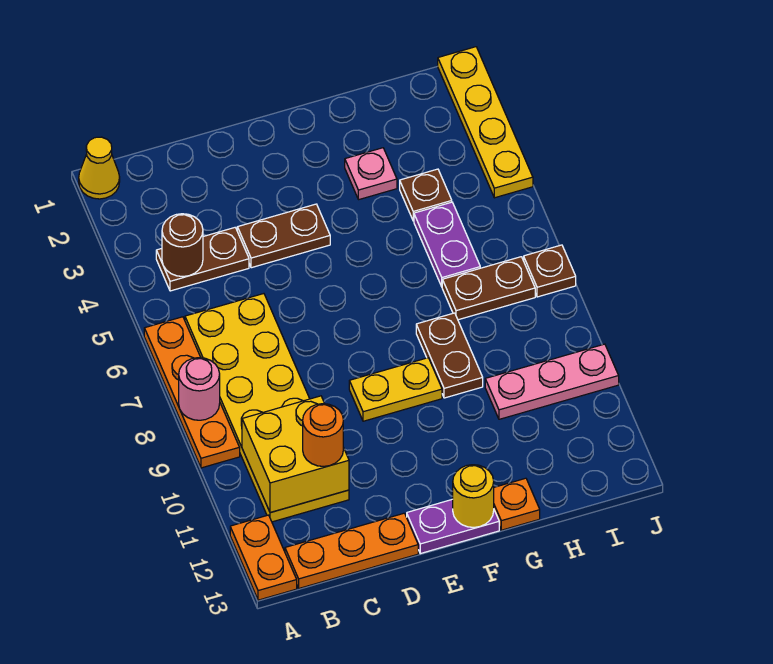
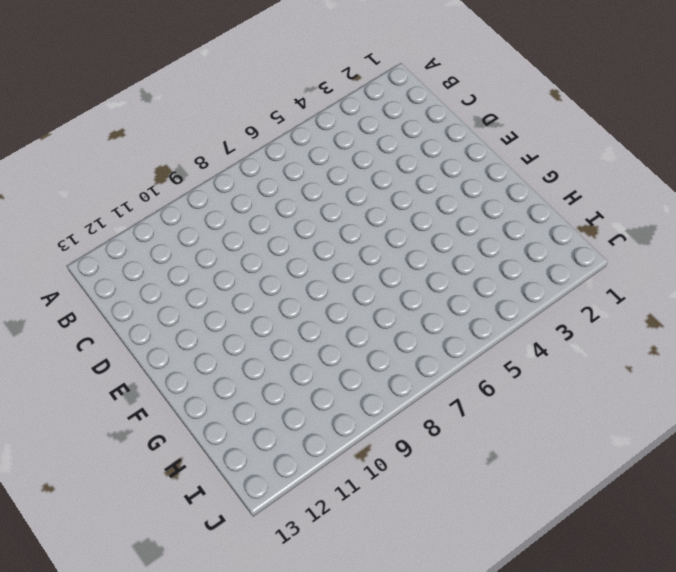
none -> yellow cone A1 level 1
none -> orange plate A6:A9 level 1
none -> orange plate A12:A13 level 1

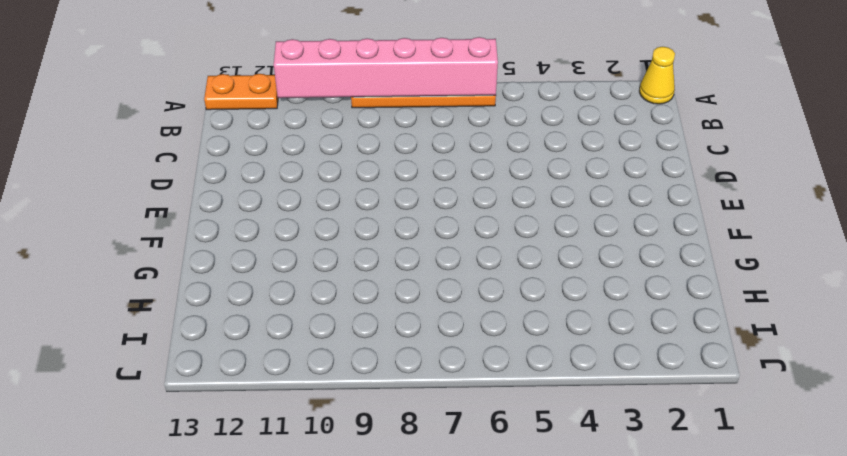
pink brick A6:A11 level 2 -> pink round brick A8 level 2
none -> brown plate B4:C4 level 1
none -> yellow plate B6:C11 level 1
none -> orange plate B13:D13 level 1

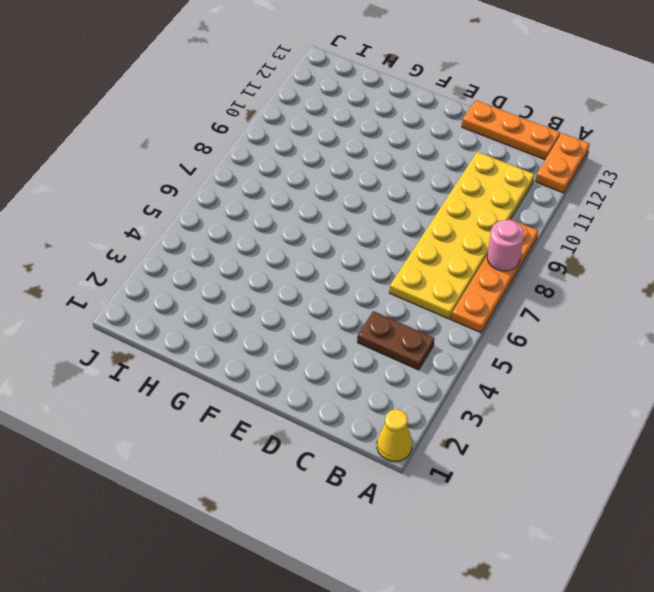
none -> brown plate D4:E4 level 1
none -> yellow plate E9:F9 level 1
none -> purple plate E13:F13 level 1

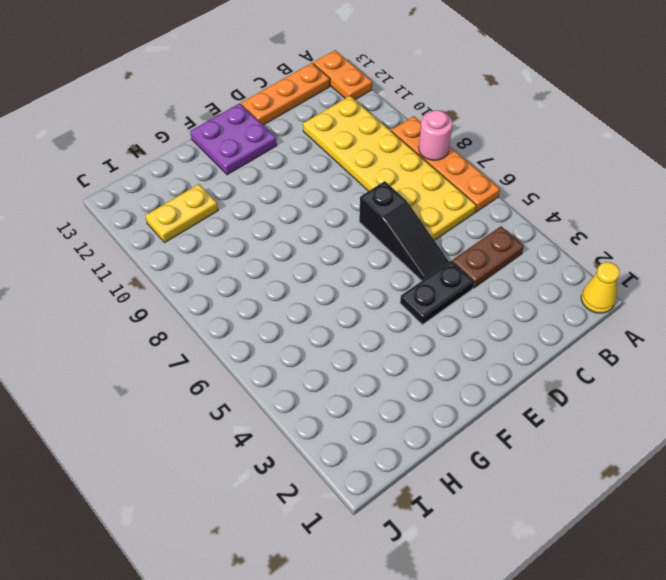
black plate D4:E4 level 1 -> brown plate D4:E4 level 1
black slope D5:D7 level 1 top 7 -> none
purple plate E12:F13 level 1 -> purple plate E13:F13 level 1
yellow plate H11:I11 level 1 -> yellow plate E9:F9 level 1
none -> pink plate G3 level 1
none -> brown plate G8:G9 level 1
none -> orange plate G13 level 1

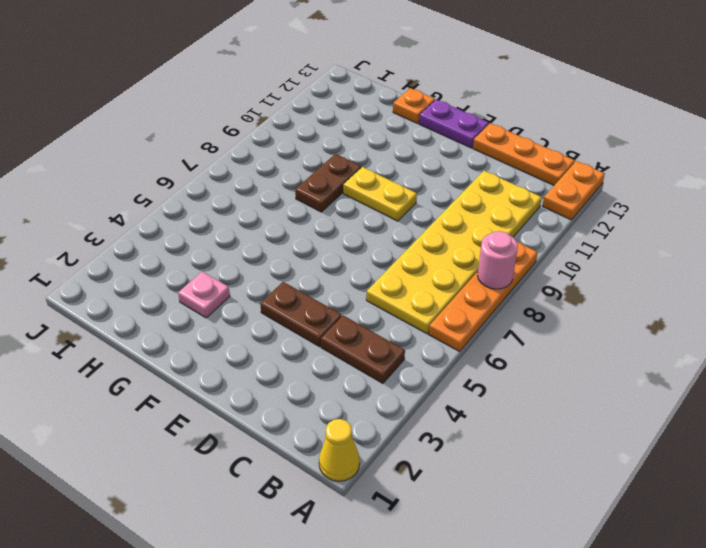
none -> brown plate H4 level 1
none -> purple plate H5:H6 level 1
none -> brown plate H7:I7 level 1

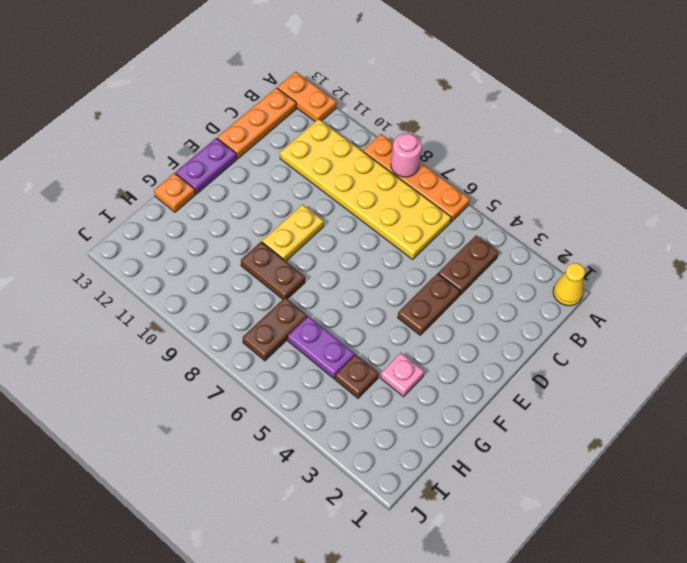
none -> pink plate H10:J10 level 1
none -> yellow plate J1:J4 level 1
none -> brown plate J7 level 1

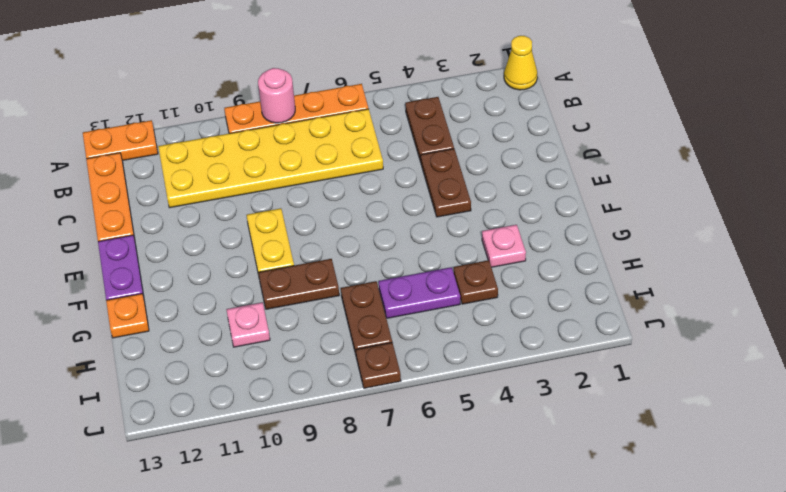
pink plate H10 level 1 -> pink plate H10:J10 level 1
none -> yellow plate J1:J4 level 1
none -> brown round brick B4 level 2
none -> yellow brick B10:C11 level 2

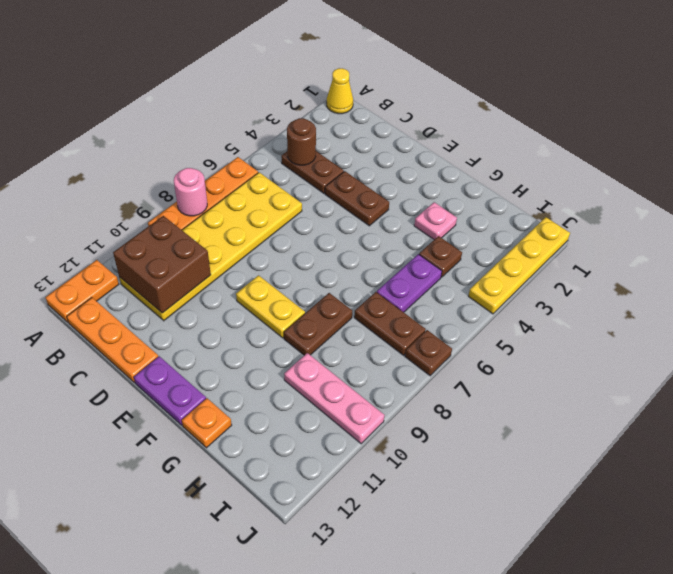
brown brick B10:C11 level 2 -> yellow brick B10:C11 level 2
none -> yellow round brick F13 level 2
none -> orange round brick C11 level 3

